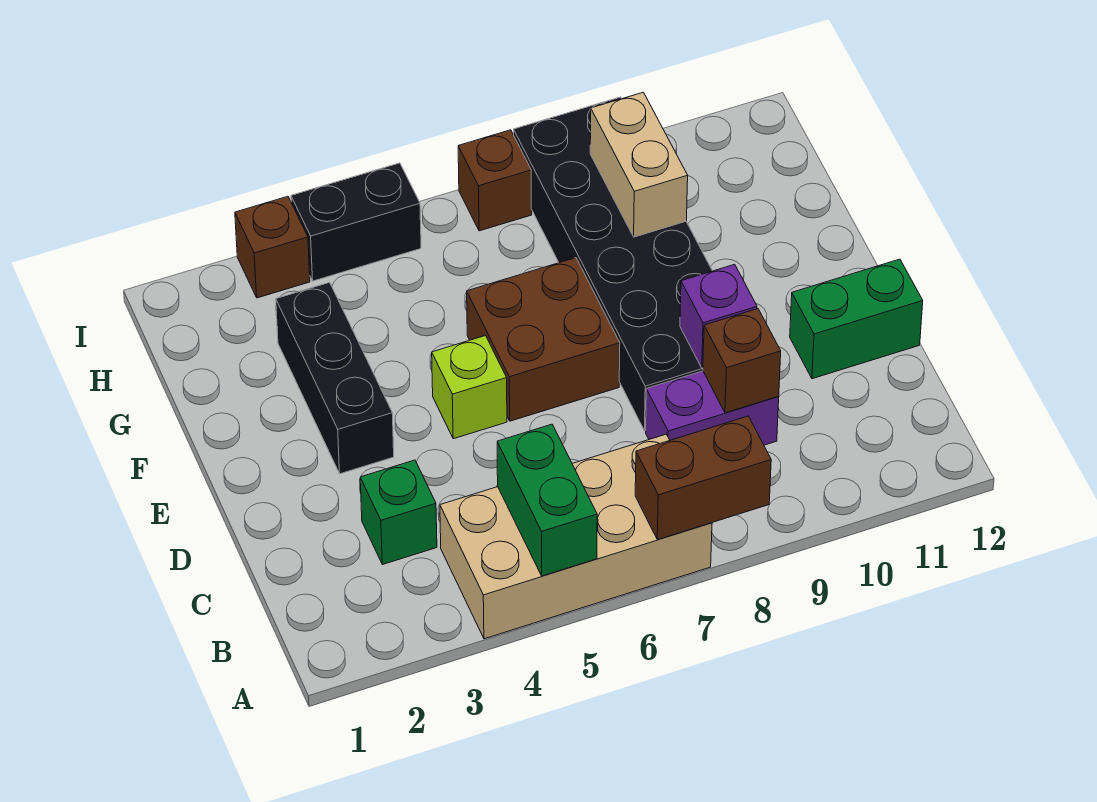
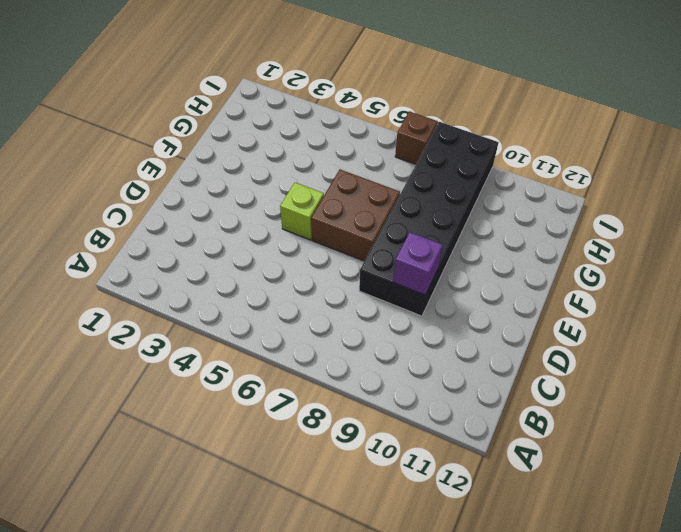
none -> tan brick A4:B7 level 1
none -> green brick C3 level 1
none -> purple brick C8:C9 level 1

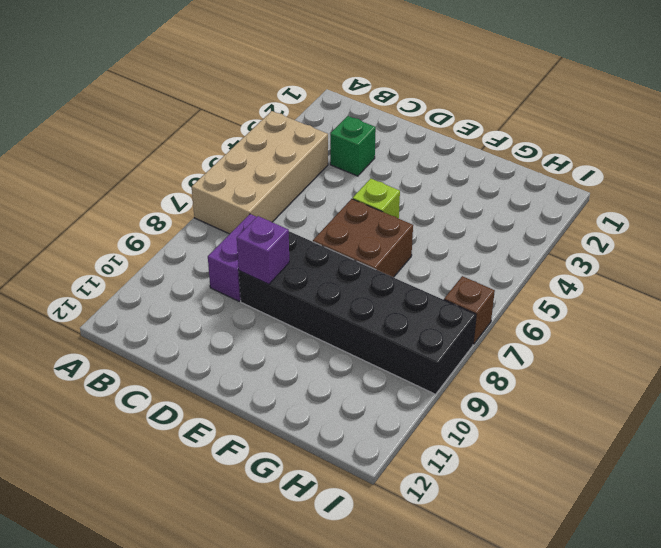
none -> green brick D11:D12 level 1
none -> black brick E3:G3 level 1
none -> brown brick I3 level 1

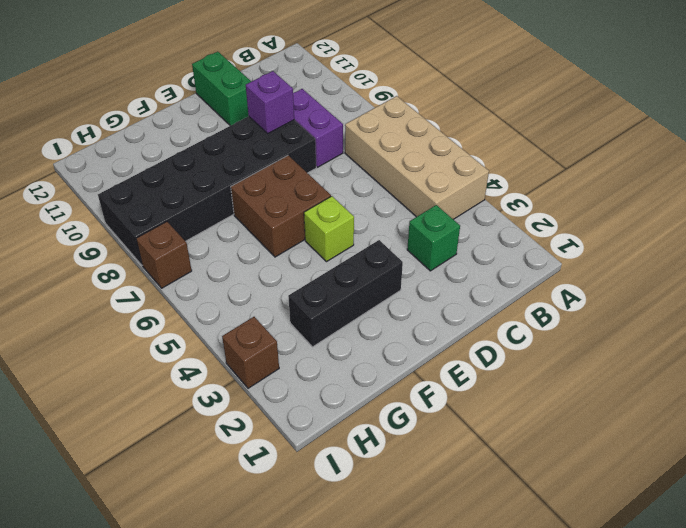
none -> black brick I4:I5 level 1
none -> green brick A5:B5 level 2
none -> brown brick A7:A8 level 2

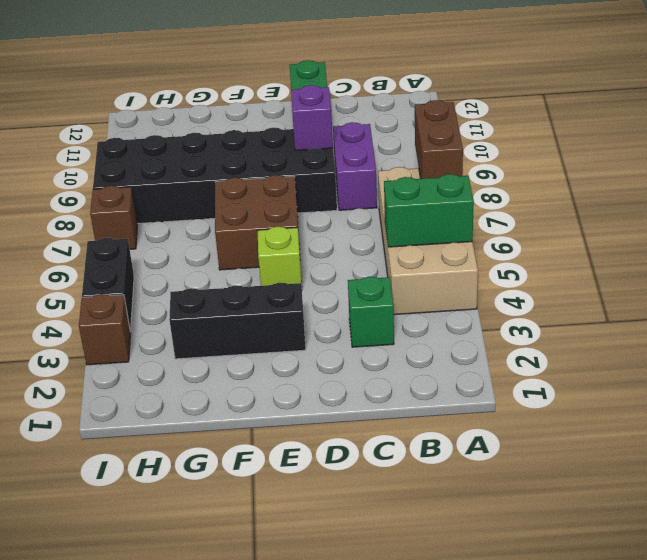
none -> brown brick C9 level 2
none -> tan brick G9:H9 level 2

